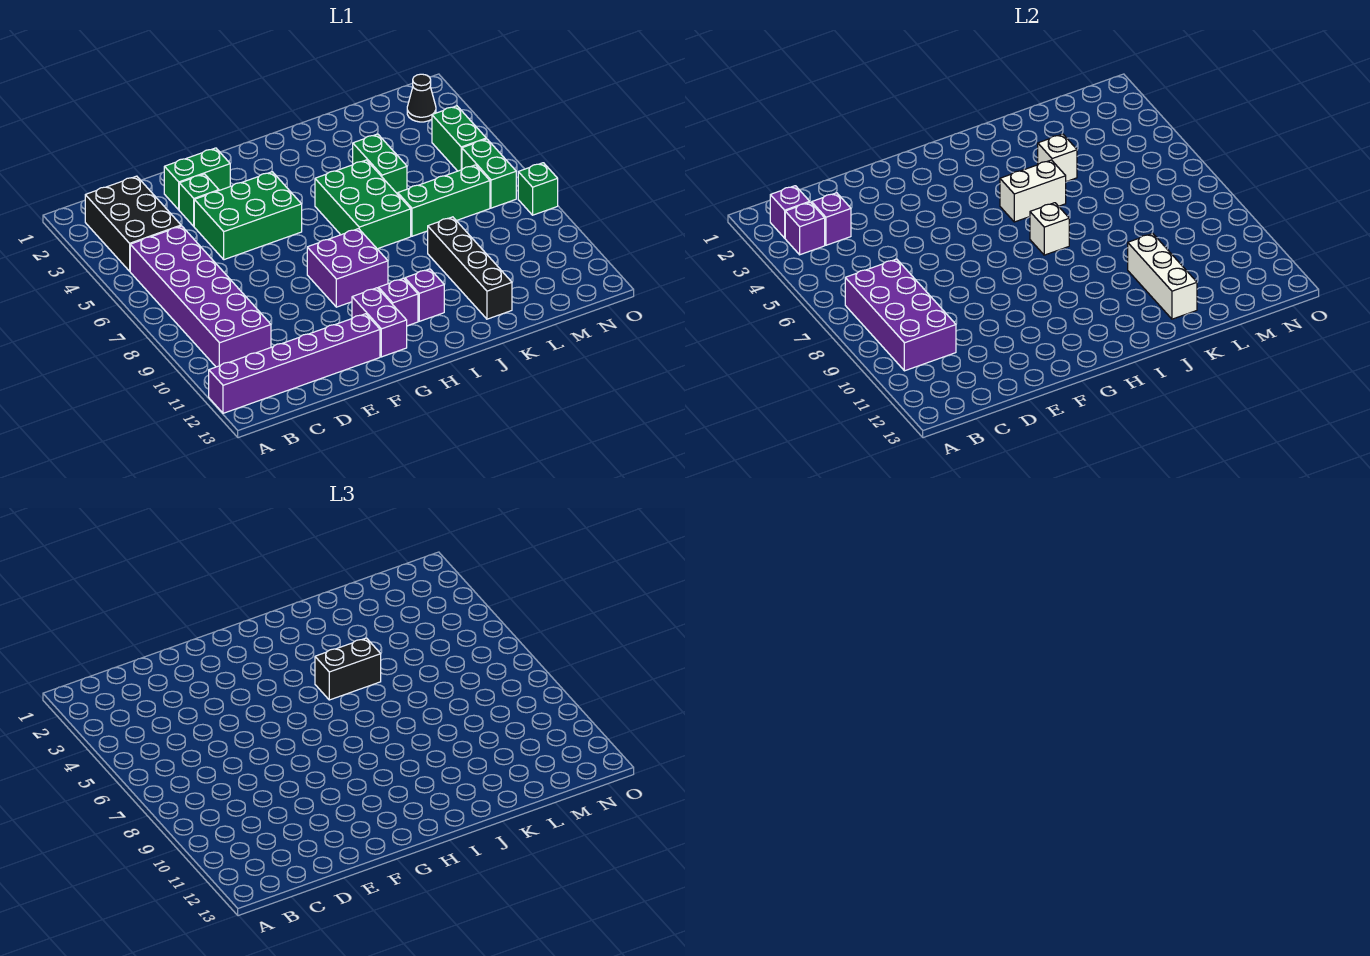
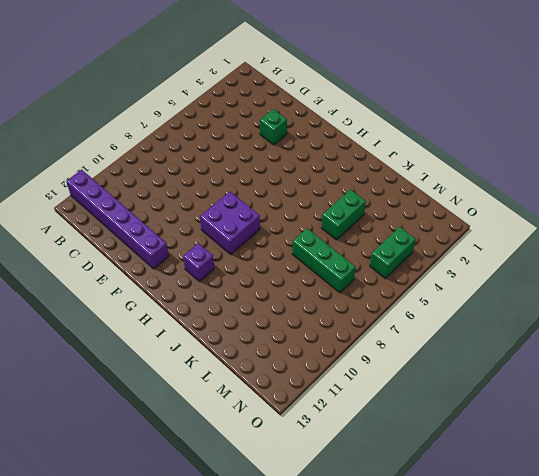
none -> black brick B2:C4 level 1
none -> purple brick B5:C10 level 1
none -> green brick E2:F2 level 1

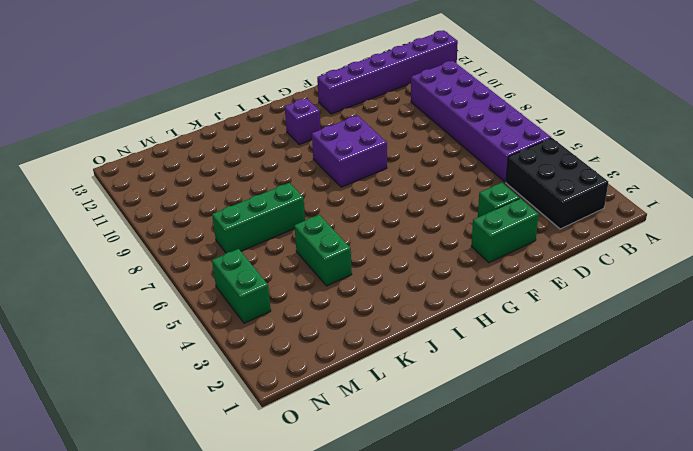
none -> green brick E4:G5 level 1
none -> purple brick G11:G12 level 1
none -> green brick I5:J7 level 1

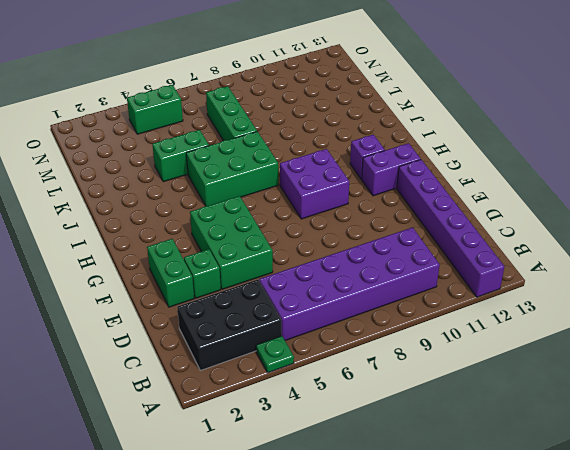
green plate A4 level 1 -> none
none -> purple brick I11 level 1
none -> black brick K9:K12 level 1
none -> black cone N2 level 1

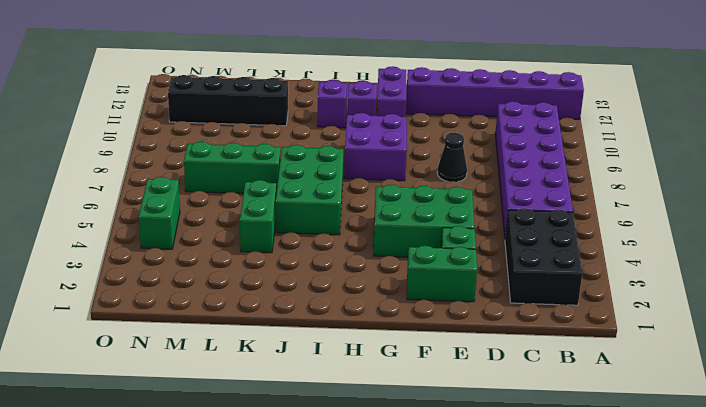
black cone E8 level 1 -> black cone N2 level 1
black brick K11:N11 level 1 -> black brick K9:K12 level 1
none -> green brick N6:N7 level 1
none -> green brick O8 level 1
none -> purple brick B2 level 2

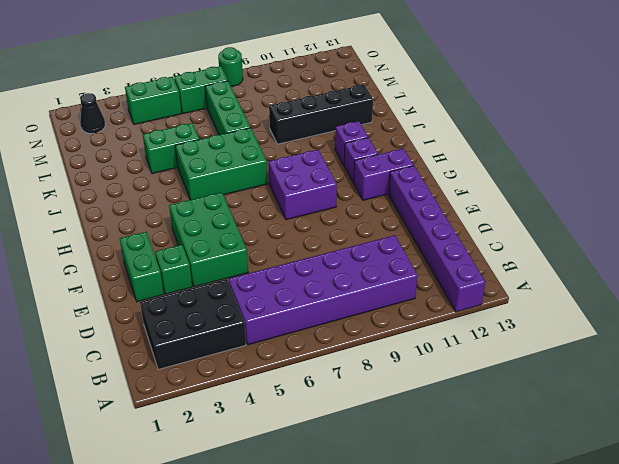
green round brick O8 level 1 -> green brick O8 level 1
none -> purple brick B2 level 2
none -> purple brick B3 level 2
none -> purple brick B7:C10 level 2

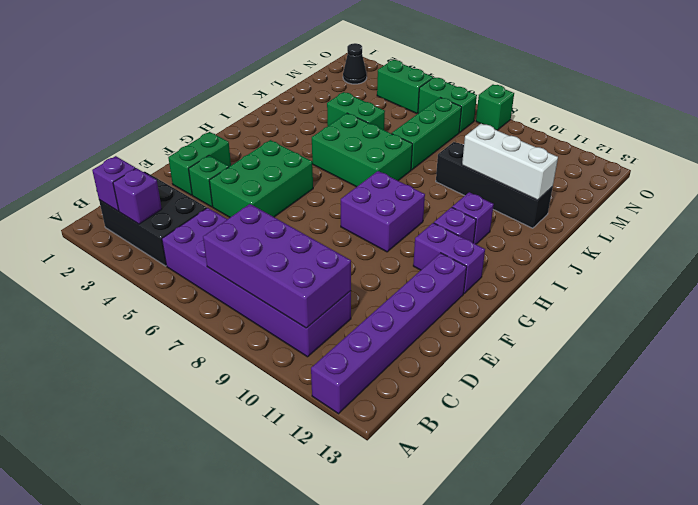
none -> purple brick C3 level 2
none -> white brick I5:J5 level 2
none -> white brick I7 level 2

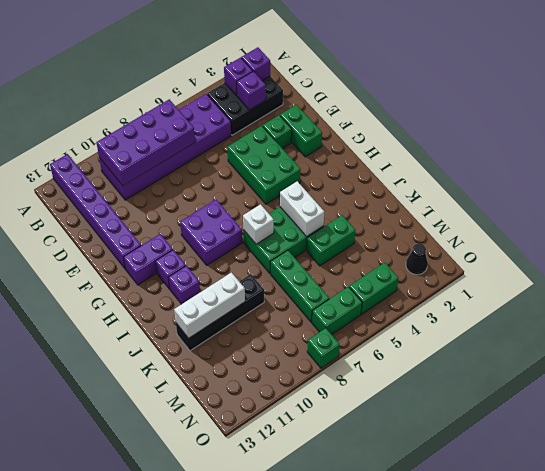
none -> white brick K4 level 2
none -> black brick I5:J5 level 3

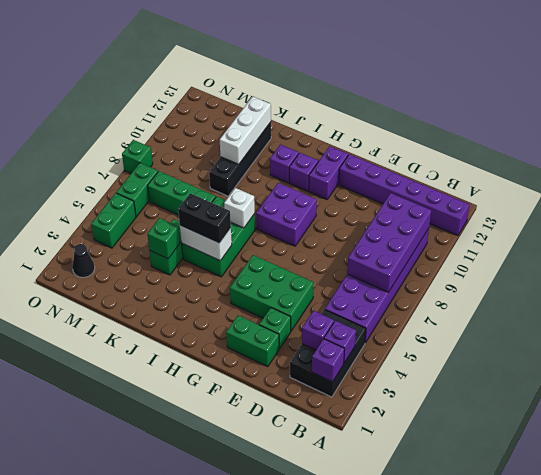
green brick K4 level 2 -> white brick K4 level 2

